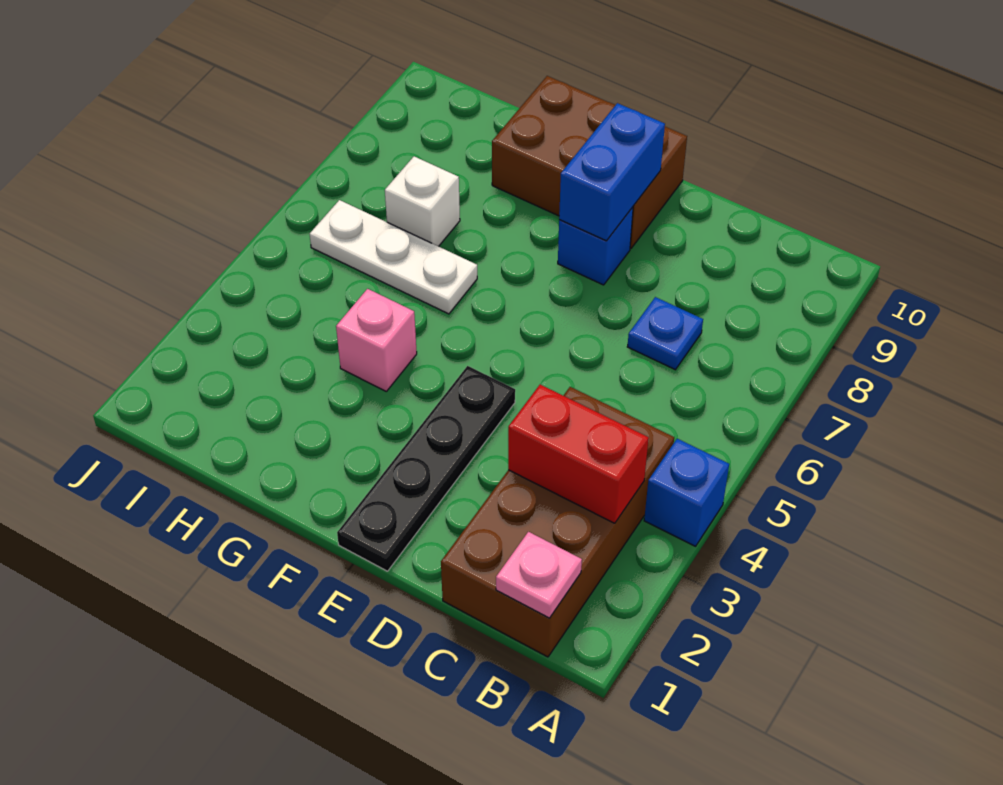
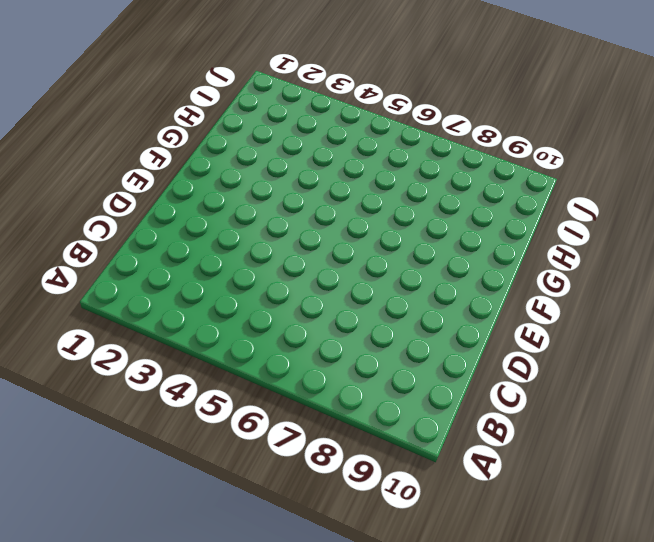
none -> blue brick A4 level 1
none -> brown brick B1:C4 level 1
none -> blue plate C7 level 1

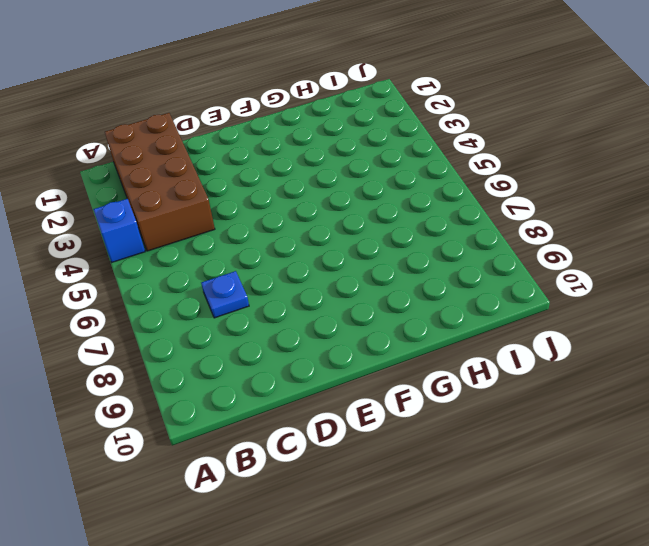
none -> black plate E1:E4 level 1
none -> blue brick E8 level 1
none -> brown brick E9:G10 level 1

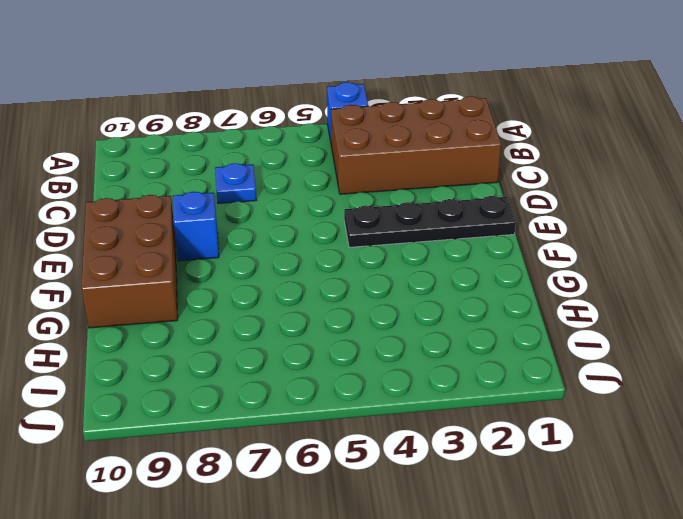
none -> pink brick G4 level 1
none -> white plate G6:I6 level 1
none -> white brick H7 level 1

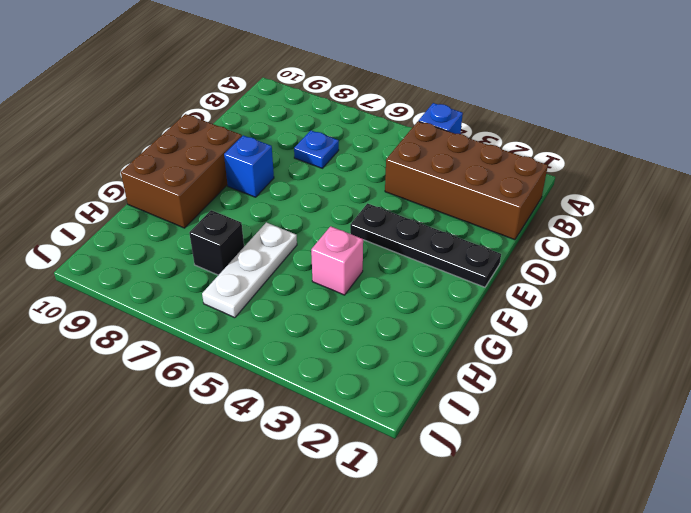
black brick H7 level 1 -> white brick H7 level 1
none -> pink plate B1 level 2
none -> red brick B3:C3 level 2
none -> blue brick E8:E9 level 2

